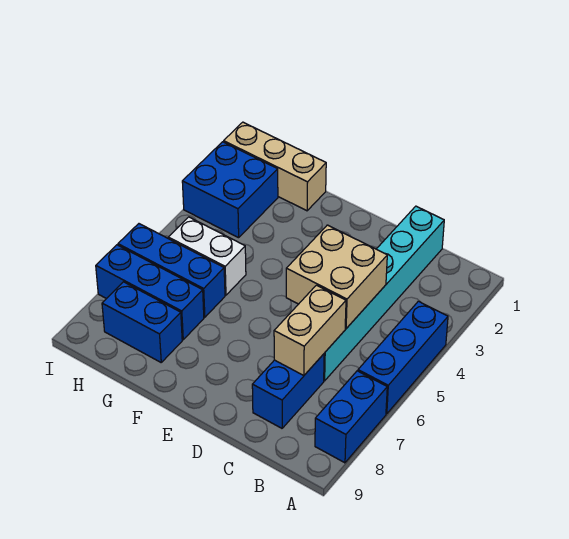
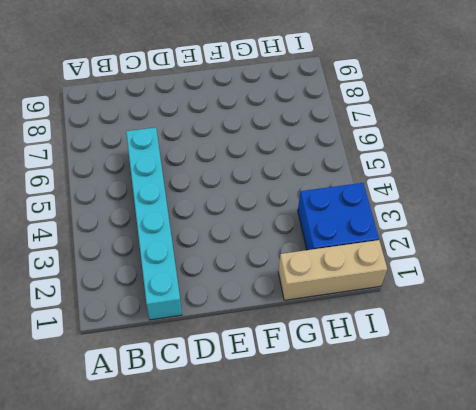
none -> blue brick A4:A6 level 1
none -> blue brick A7:A8 level 1
none -> blue brick C7:C8 level 1

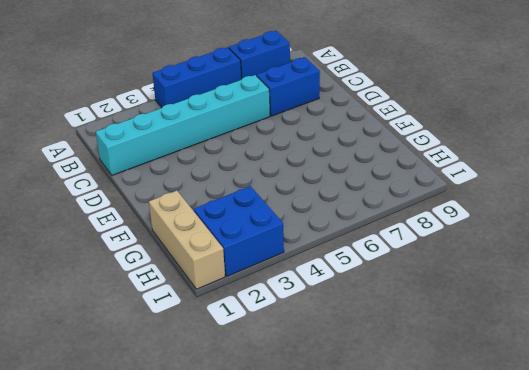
none -> white brick G5:H5 level 1
none -> blue brick G6:I6 level 1
none -> blue brick G7:I7 level 1

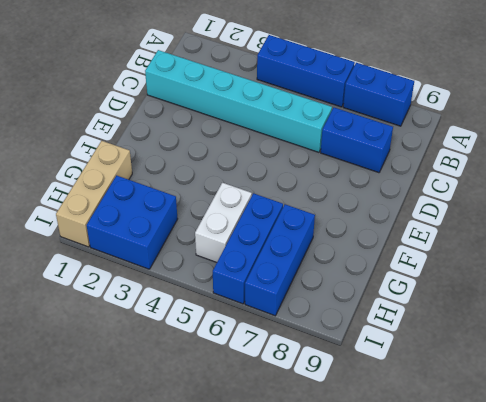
none -> blue brick G8:H8 level 1
none -> tan brick C4:D5 level 2
none -> tan brick C6:C7 level 2

